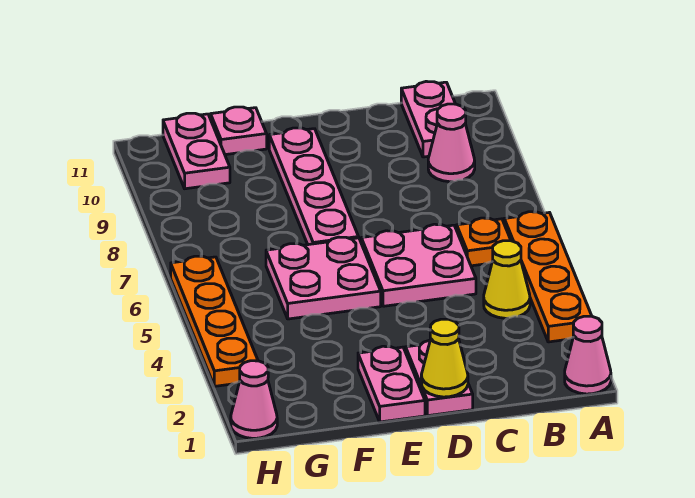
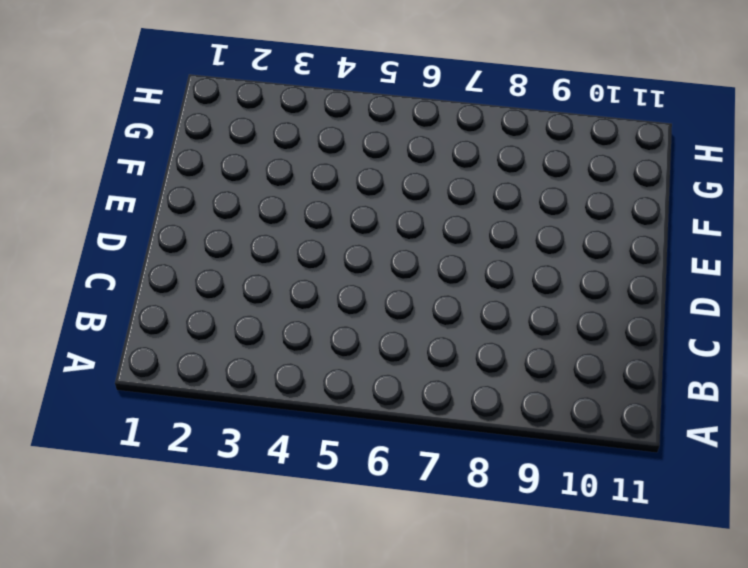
none -> pink cone A1 level 1
none -> orange plate A3:A6 level 1
none -> yellow cone B4 level 1

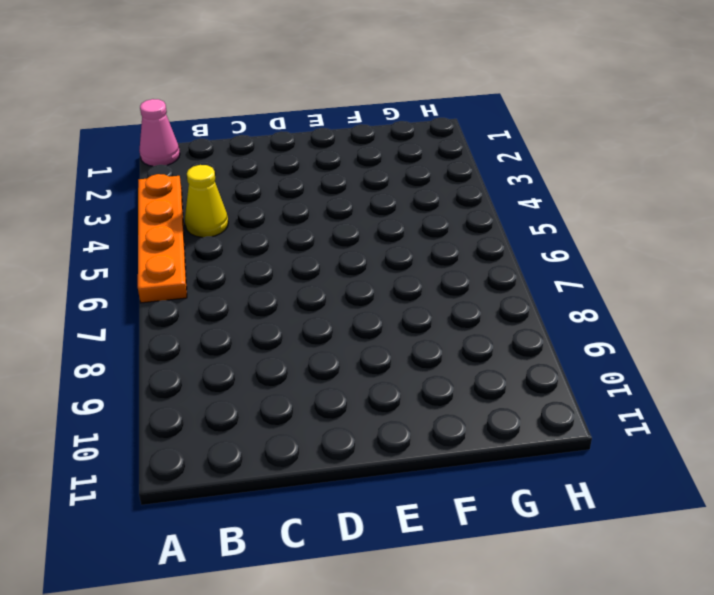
none -> orange plate B6 level 1
none -> pink cone B9 level 1
none -> pink plate B10:B11 level 1

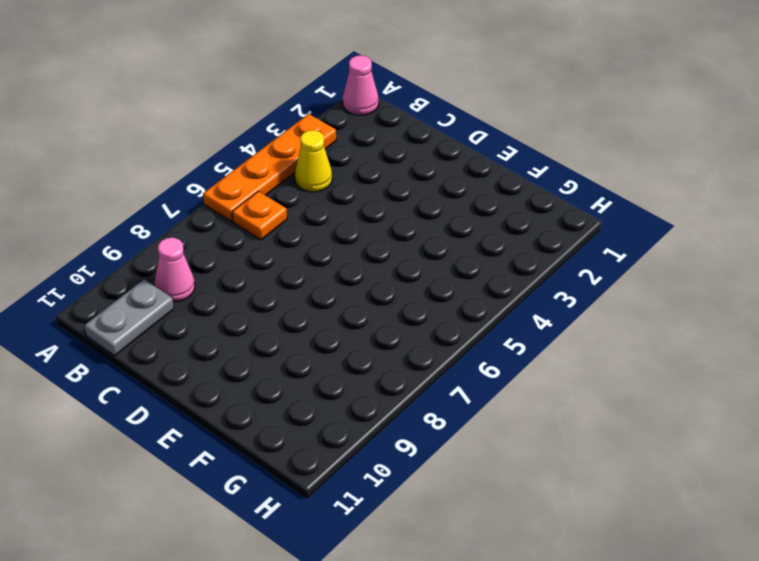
grey plate B10:B11 level 1 -> pink plate B10:B11 level 1
none -> pink plate C5:D6 level 1
none -> pink plate D1:D2 level 1
none -> pink plate E1:E2 level 1

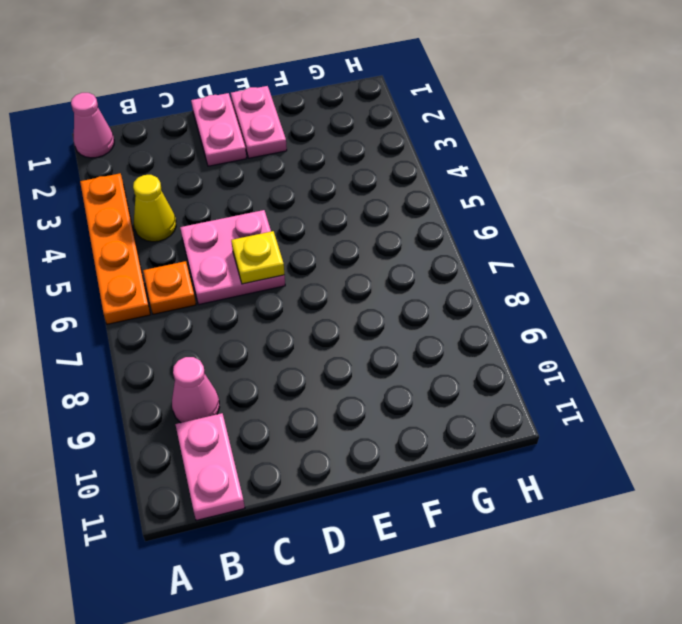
yellow plate D6 level 2 -> none
none -> pink plate E5:F6 level 1
none -> pink plate E7:E10 level 1
none -> pink plate F11 level 1

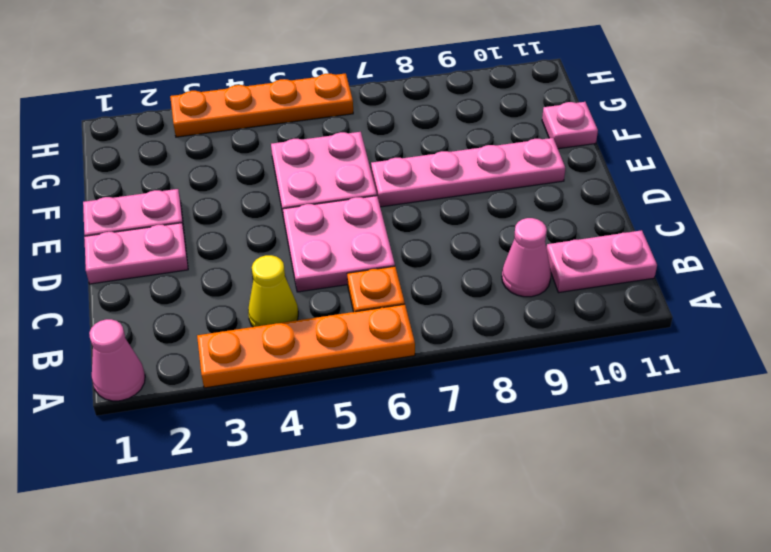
none -> pink plate G10:G11 level 1
none -> pink cone H1 level 1
none -> yellow cone D1 level 2

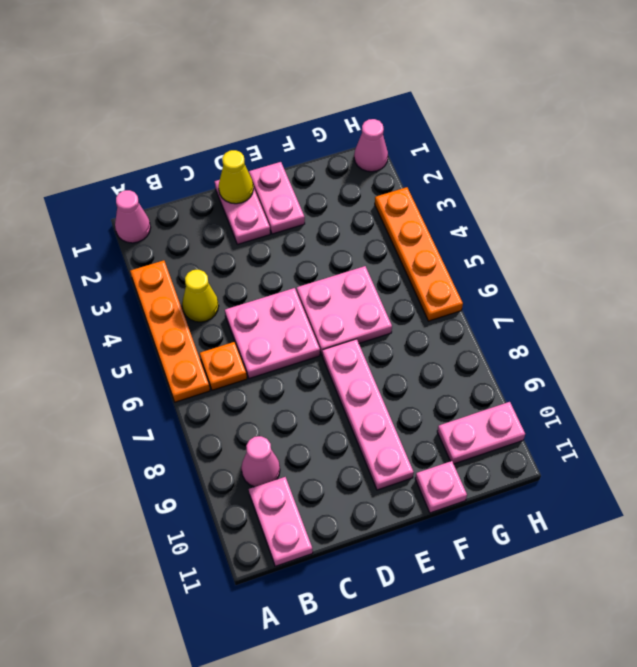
pink plate G10:H10 level 1 -> pink plate G10:G11 level 1

